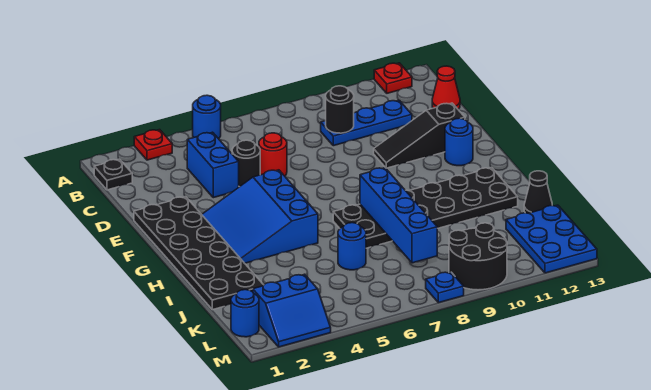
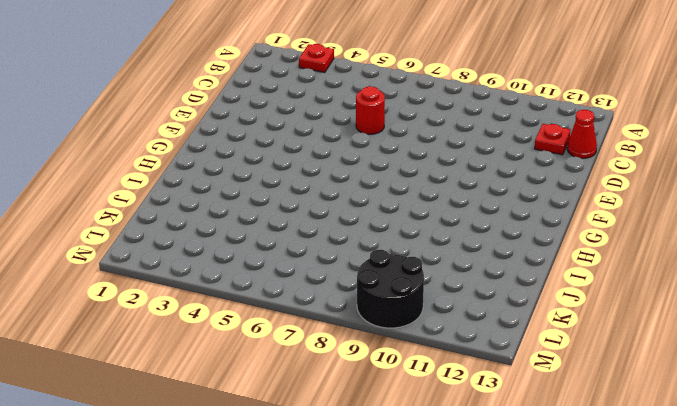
red plate C12 level 1 -> red plate A12 level 1
none -> blue round brick A5 level 1
none -> black plate B1 level 1
none -> blue brick C4:D4 level 1

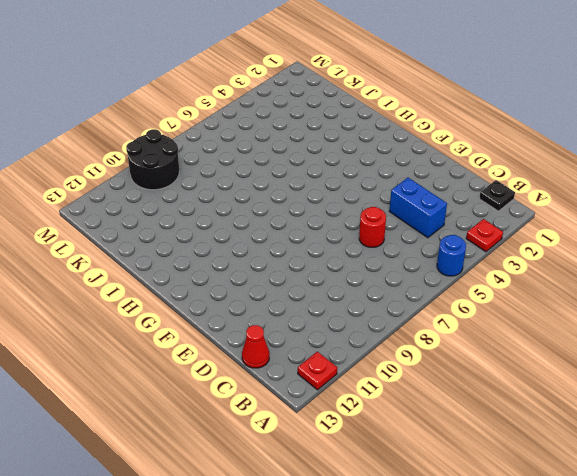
none -> blue plate C9:C11 level 1
none -> black round brick D5 level 1
none -> black plate E1:J2 level 1

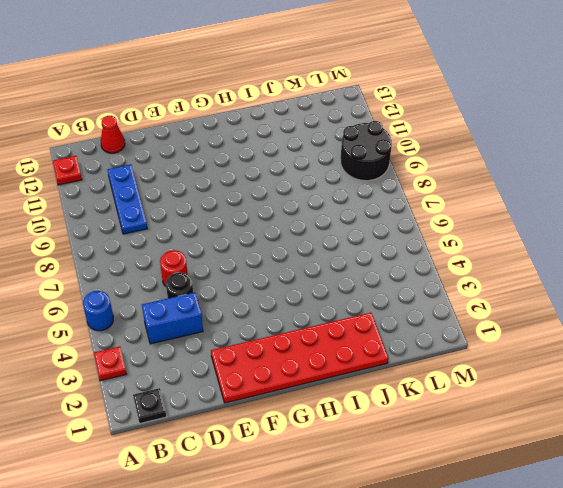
red plate E1:J2 level 1 -> black plate E1:J2 level 1
none -> black slope E10:E12 level 1 top 12
none -> blue slope F3:H5 level 1 top 5
none -> blue round brick F12 level 1

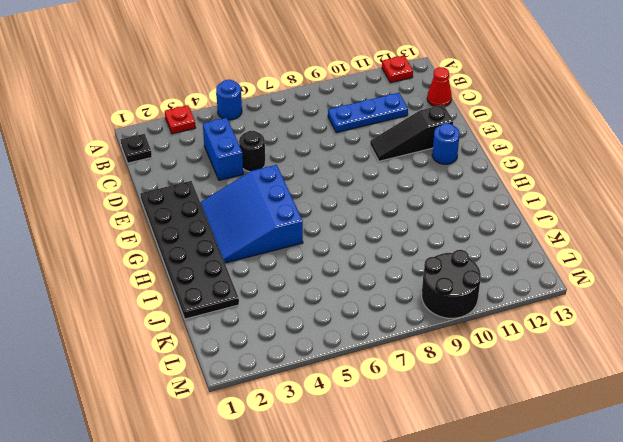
none -> red round brick D6 level 1
none -> black plate H7:I12 level 1
none -> blue round brick J6 level 1

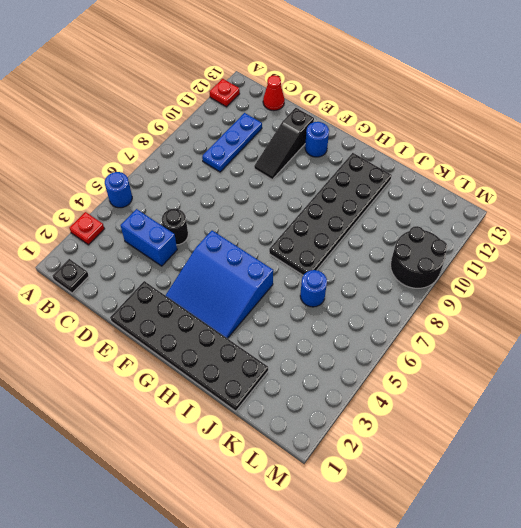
none -> red round brick D6 level 1
none -> black cone J13 level 1
none -> blue plate K12:M13 level 1

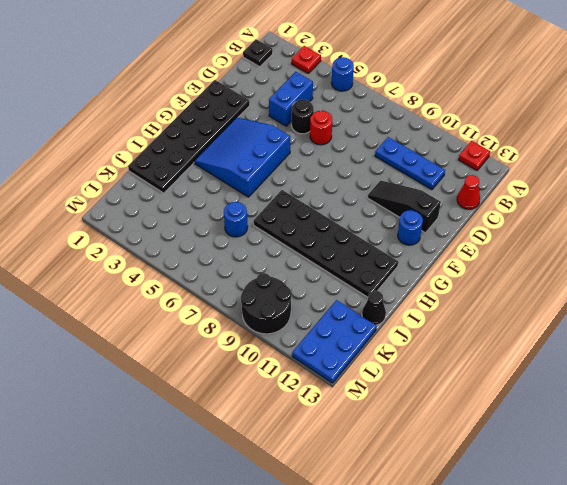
none -> blue round brick L1 level 1
none -> blue slope L2:M3 level 1 top L
none -> blue plate M8 level 1

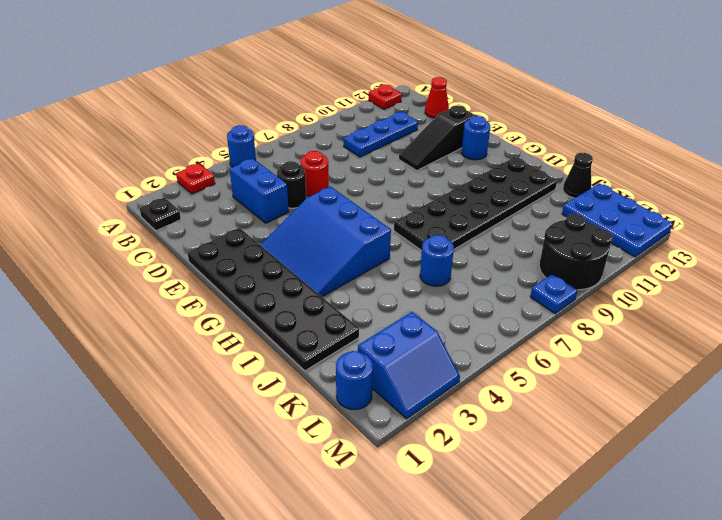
none -> black round brick C9 level 2
none -> blue brick H8:K8 level 2

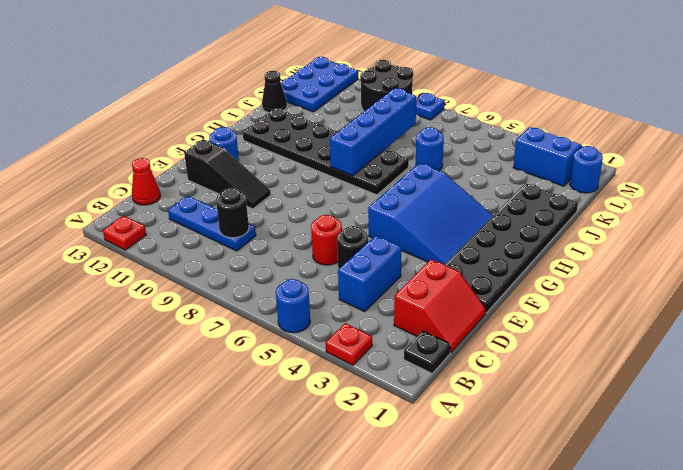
red slope C1:D2 level 1 top 2 -> none

